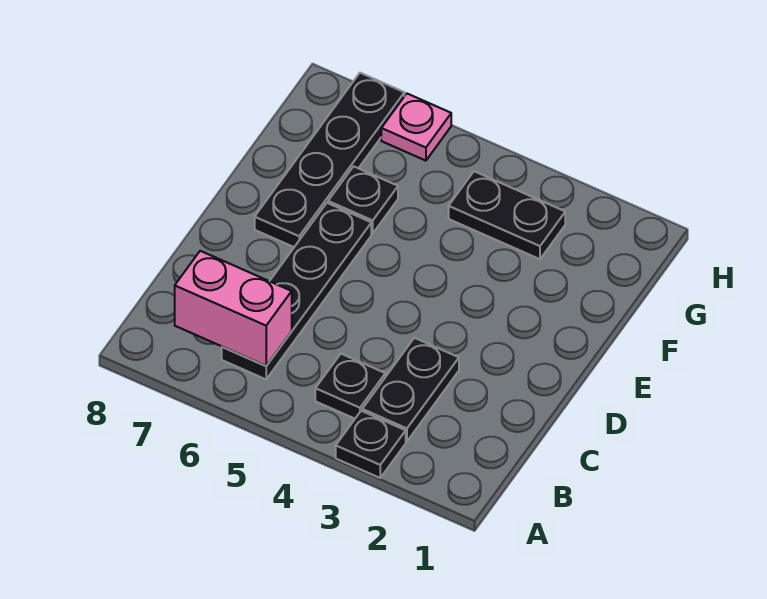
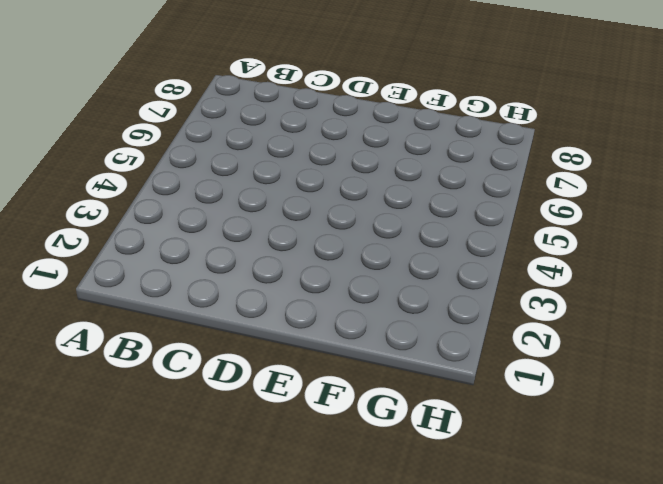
none -> black plate A3 level 1
none -> black plate B3:C3 level 1

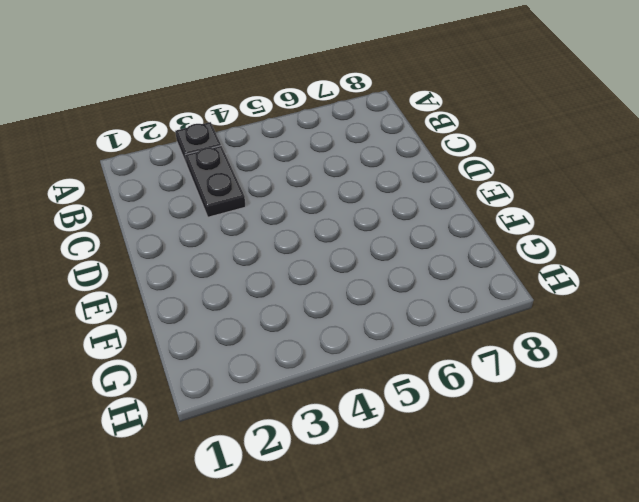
none -> black plate B4 level 1
none -> black plate B6:E6 level 1

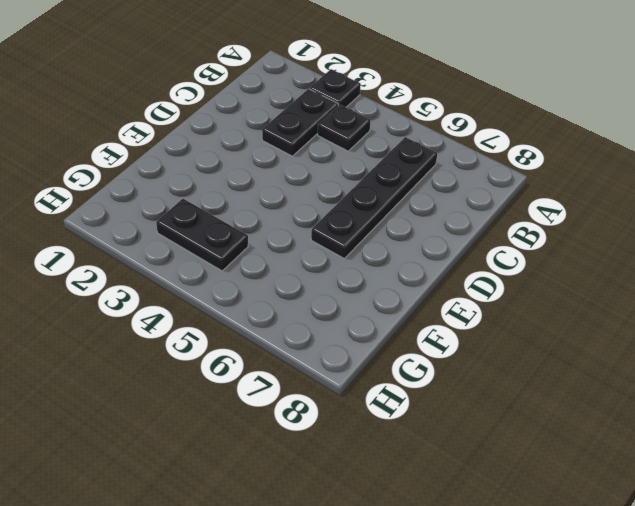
none -> black plate E7:H7 level 1
none -> black plate F6 level 1

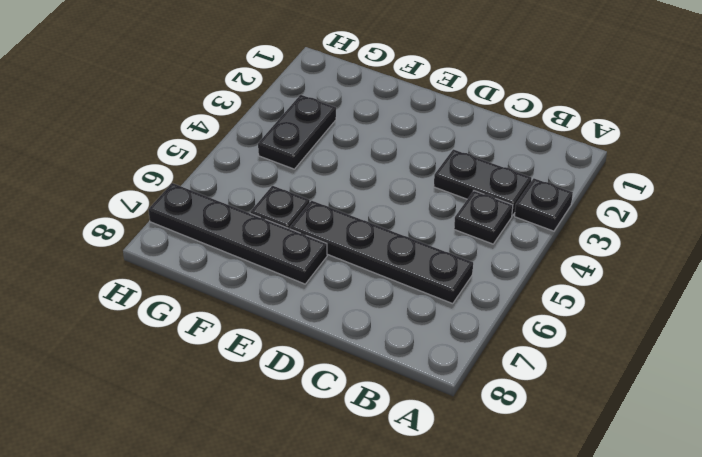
none -> pink plate H6 level 1
none -> pink brick B6:B7 level 2

